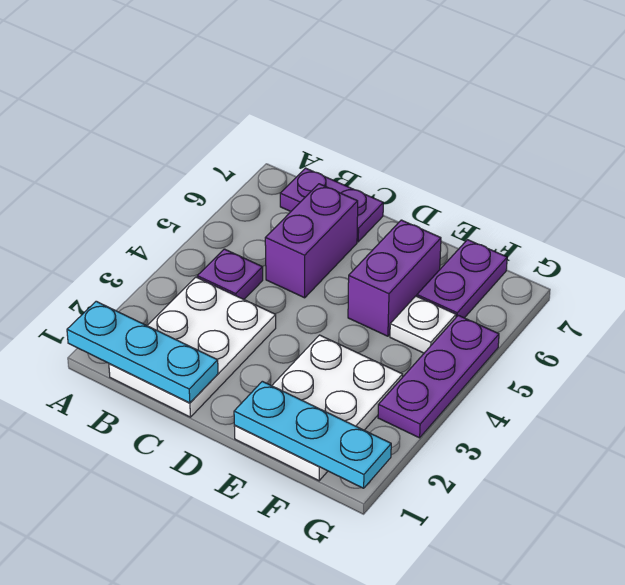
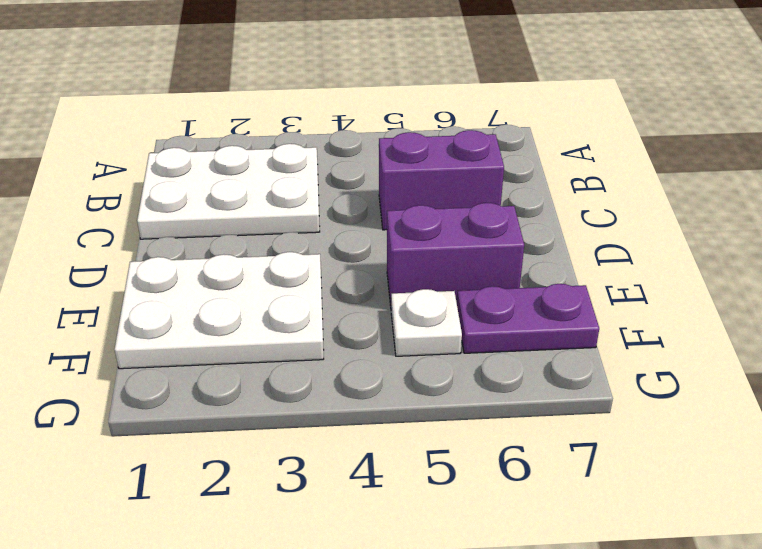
none -> purple plate B4 level 1
none -> purple plate B7:C7 level 1

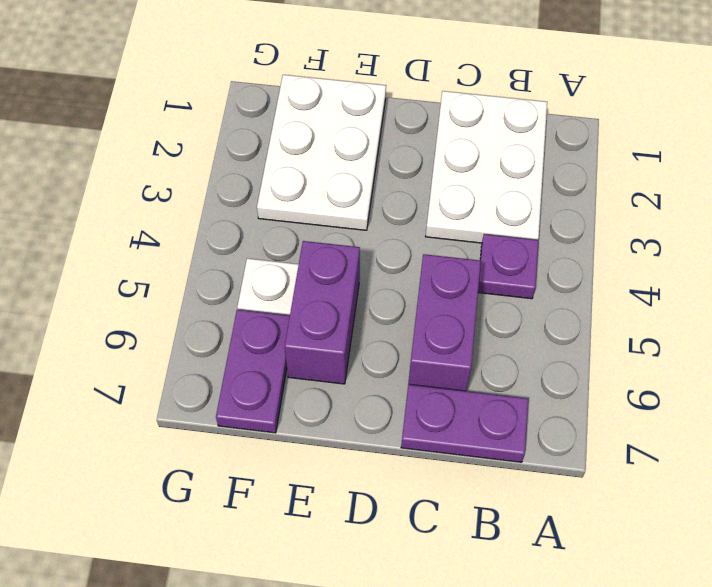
none -> purple plate G3:G5 level 1
none -> cyan plate A1:C1 level 2

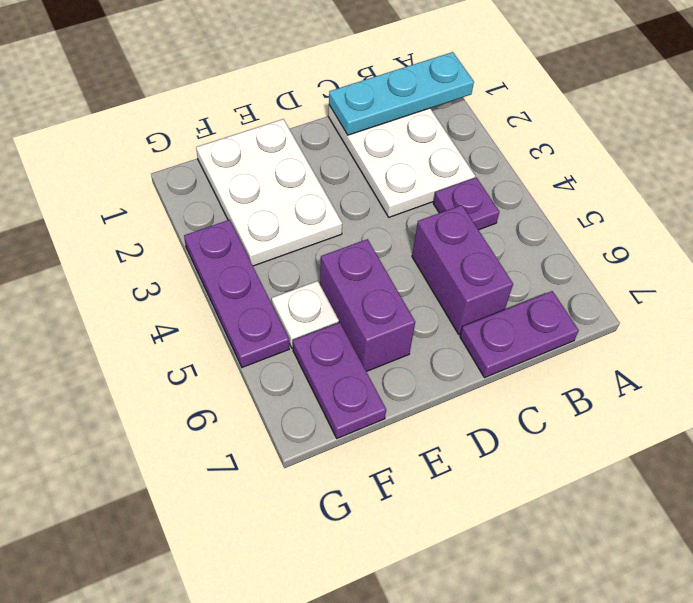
none -> cyan plate E1:G1 level 2

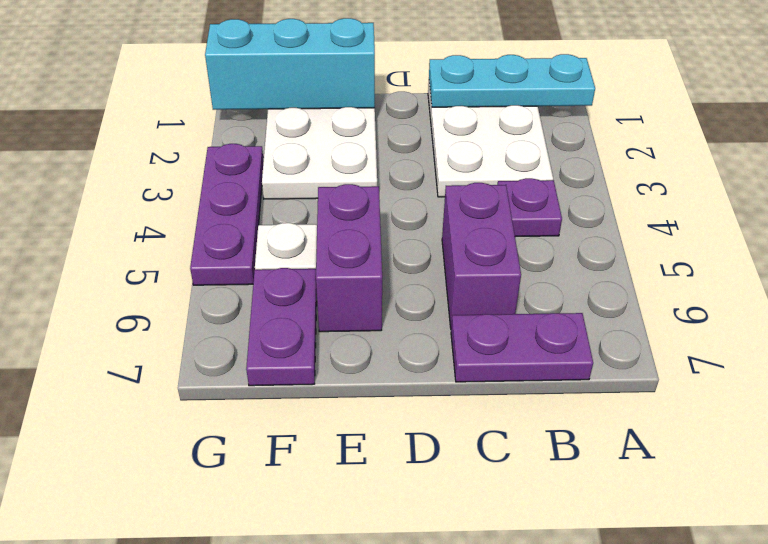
cyan brick E1:G1 level 2 -> cyan plate E1:G1 level 2

